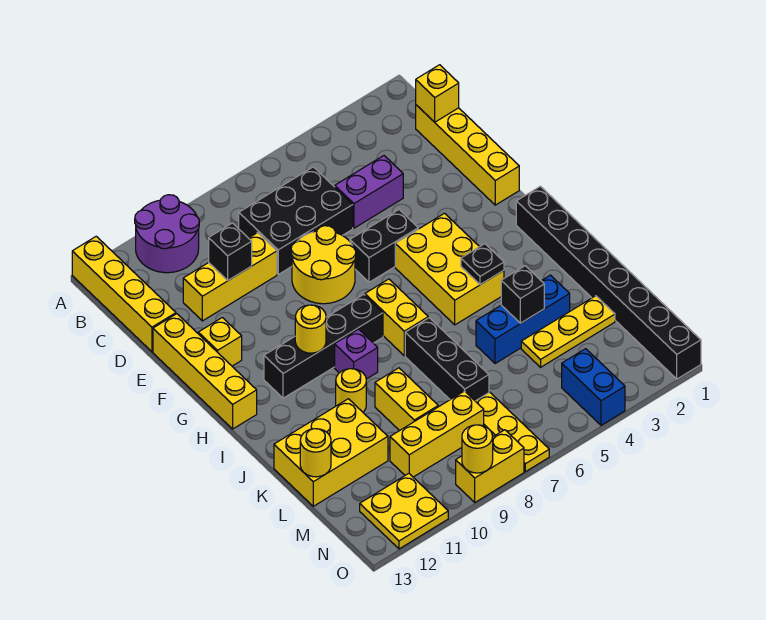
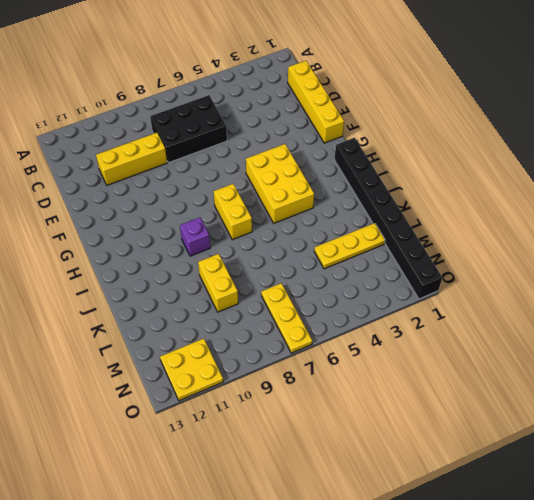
none -> purple round brick A10:B11 level 1
none -> yellow brick A13:D13 level 1
none -> purple brick D4:D5 level 1
none -> yellow round brick E7:F8 level 1

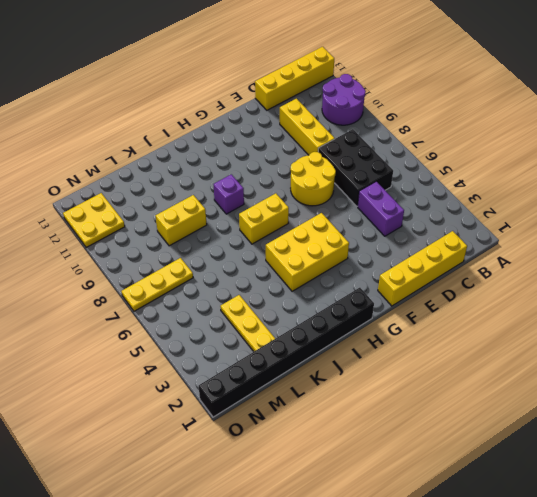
none -> yellow brick E13:H13 level 1
none -> black brick F5:F6 level 1
none -> yellow brick F12 level 1
none -> black brick H8:H11 level 1

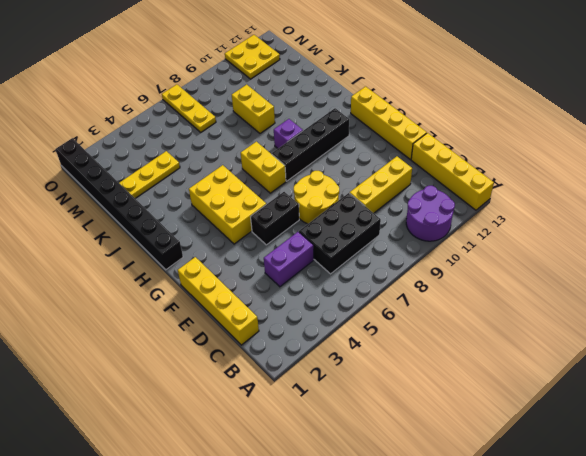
none -> yellow brick F12 level 1
none -> black brick J7:L7 level 1
none -> yellow round brick J10 level 1
none -> blue brick K3:K5 level 1

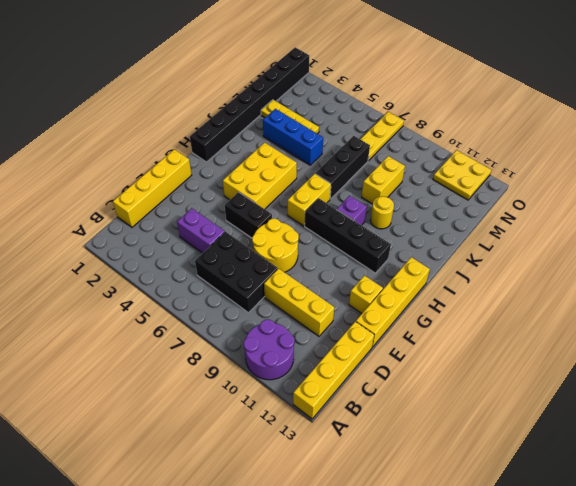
none -> yellow brick K11:L13 level 1
none -> yellow brick M8:M10 level 1
none -> blue brick N4:O4 level 1
none -> yellow brick O8:O9 level 1

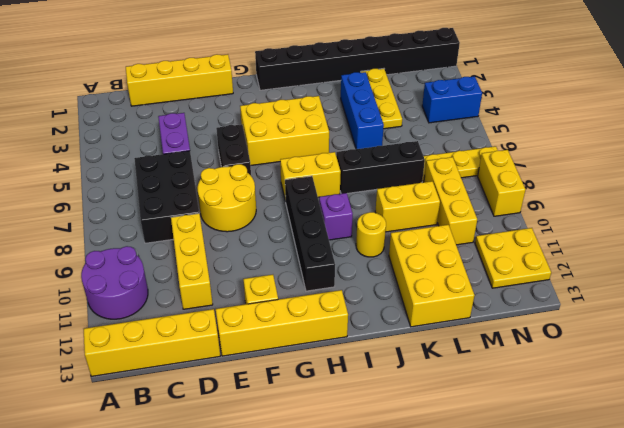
none -> yellow brick C1 level 2
none -> black brick D10 level 2
none -> yellow round brick H10 level 2
none -> black plate I4 level 2

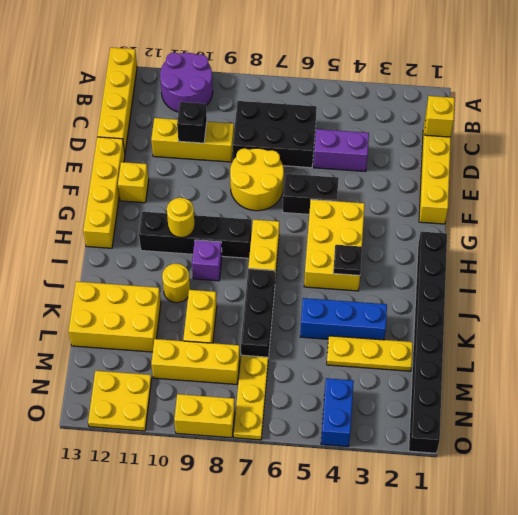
none -> black brick K4 level 2
none -> yellow round brick L13 level 2
none -> yellow round brick O9 level 2

